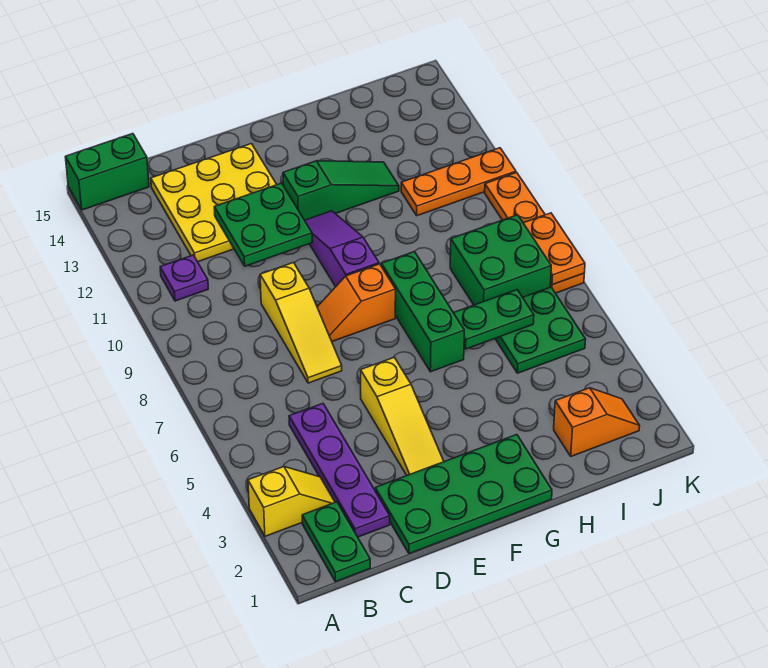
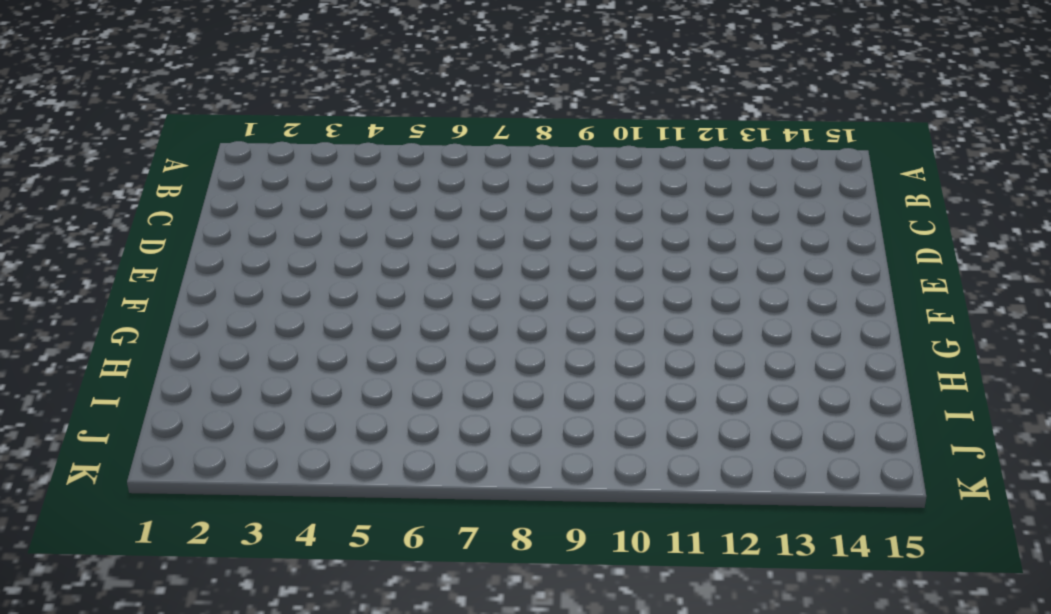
none -> yellow slope A3:B3 level 1 top A
none -> green brick A15:B15 level 1
none -> green plate B1:B2 level 1

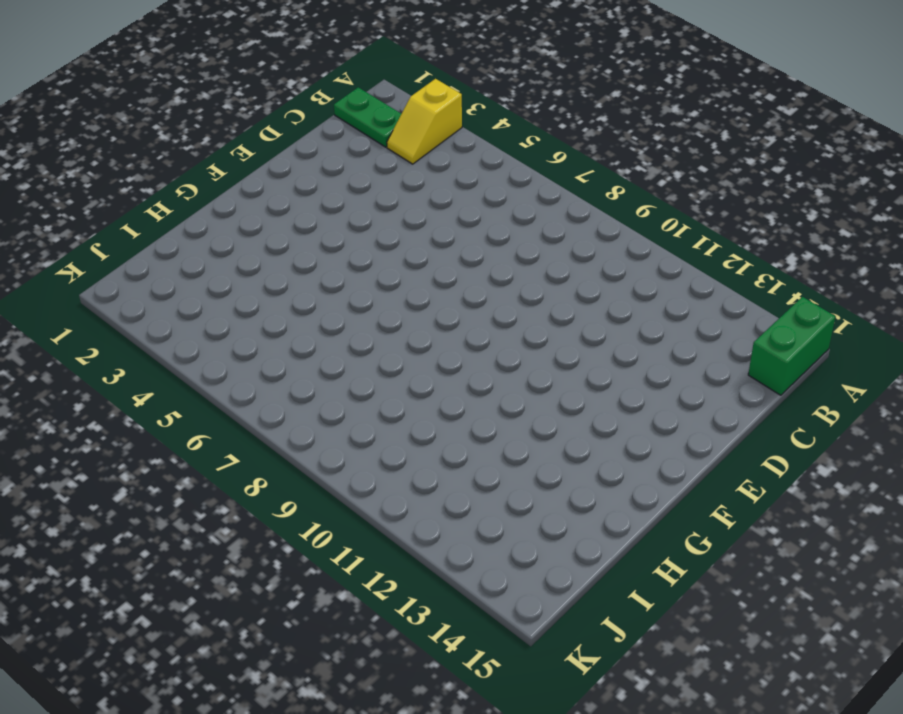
none -> purple plate B11 level 1
none -> purple plate C2:C5 level 1
none -> yellow plate C12:E14 level 1

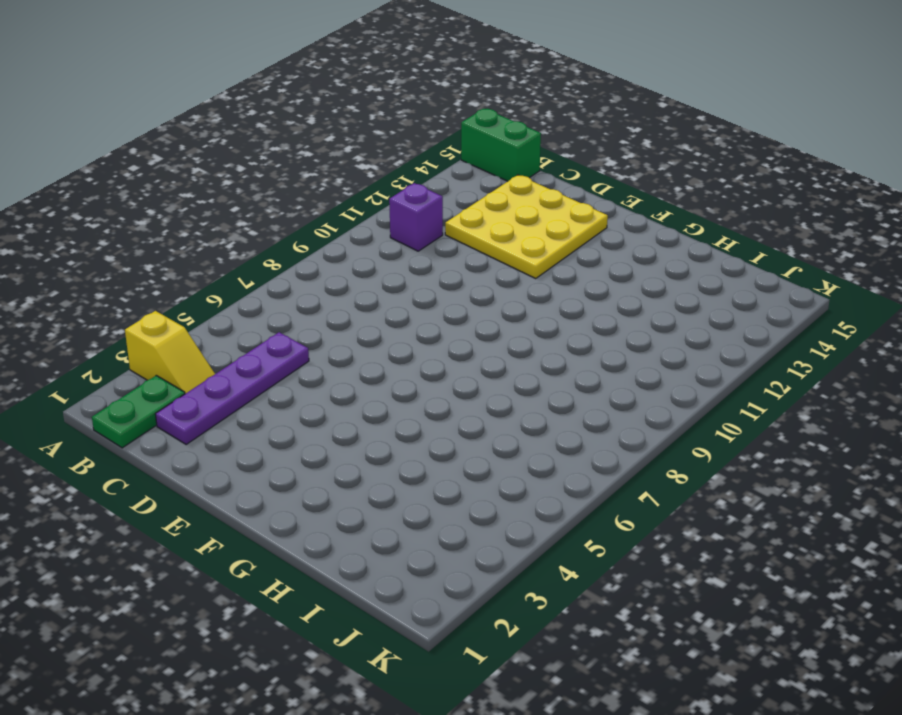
purple brick B11 level 1 -> purple plate B11 level 1
none -> green plate D1:G2 level 1
none -> yellow slope D7:D9 level 1 top 9
none -> yellow slope E3:E5 level 1 top 5

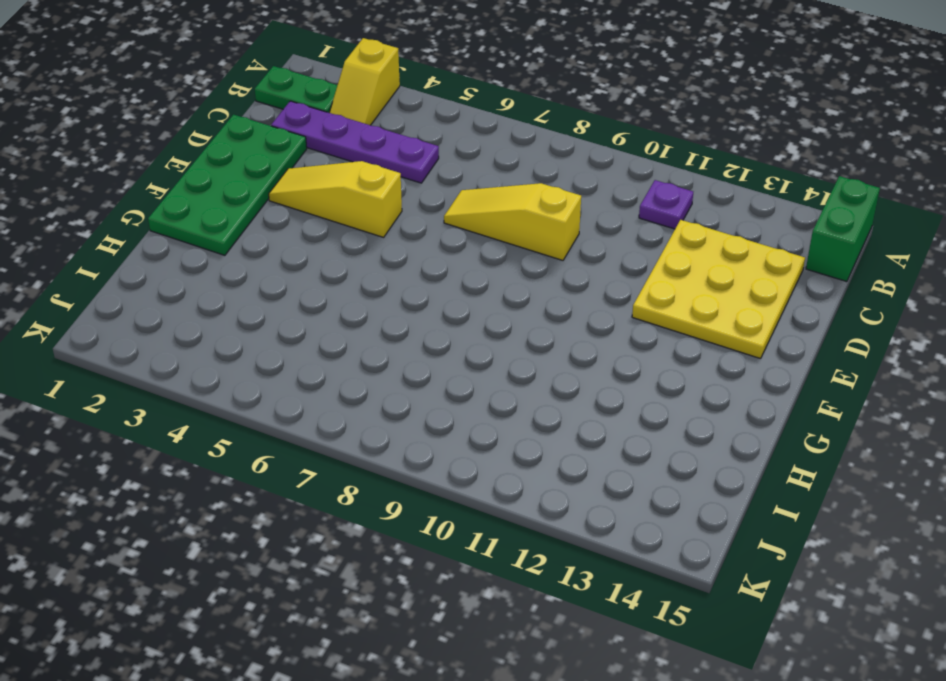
none -> orange slope E8:F8 level 1 top F
none -> purple slope F9:F11 level 1 top 9
none -> green slope F12:H12 level 1 top F

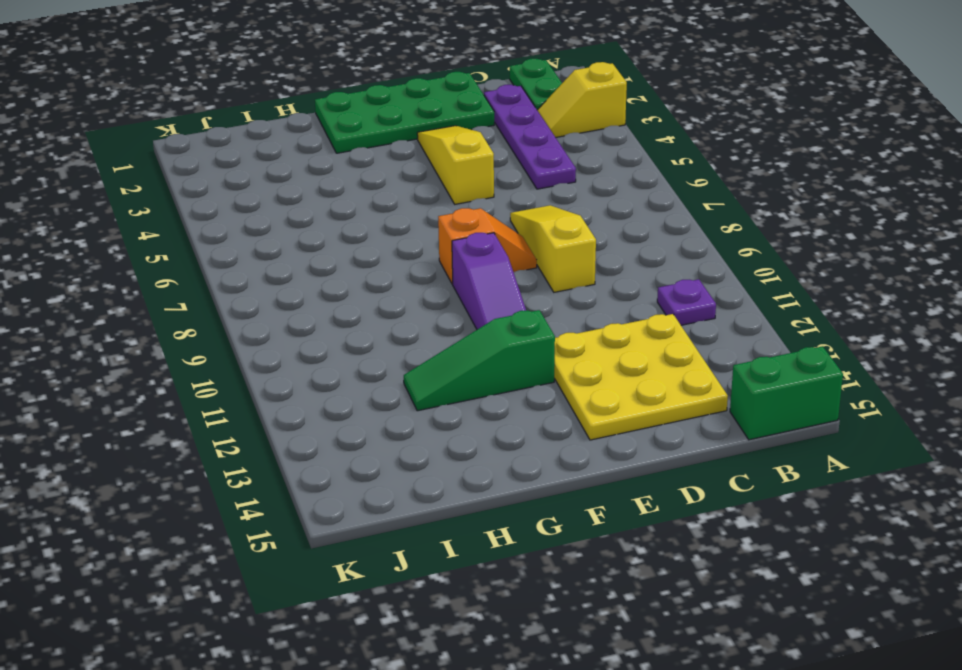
none -> green brick G6:G8 level 1
none -> orange slope I2:J2 level 1 top I
none -> green plate I5:J6 level 1

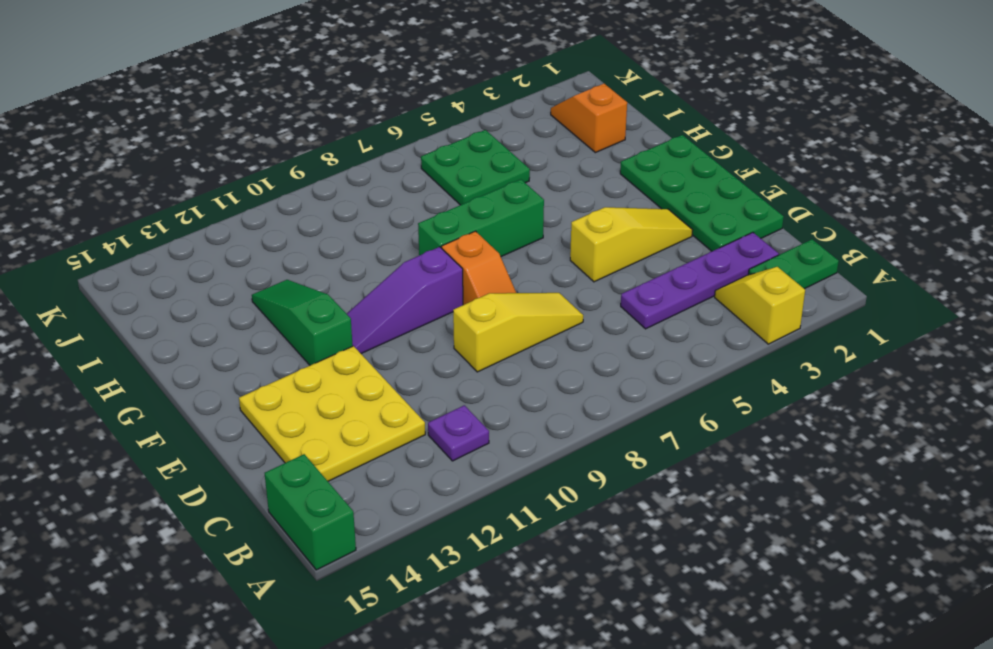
none -> green brick I7:J8 level 1
none -> orange plate I11:K11 level 1
none -> orange plate K7:K10 level 1

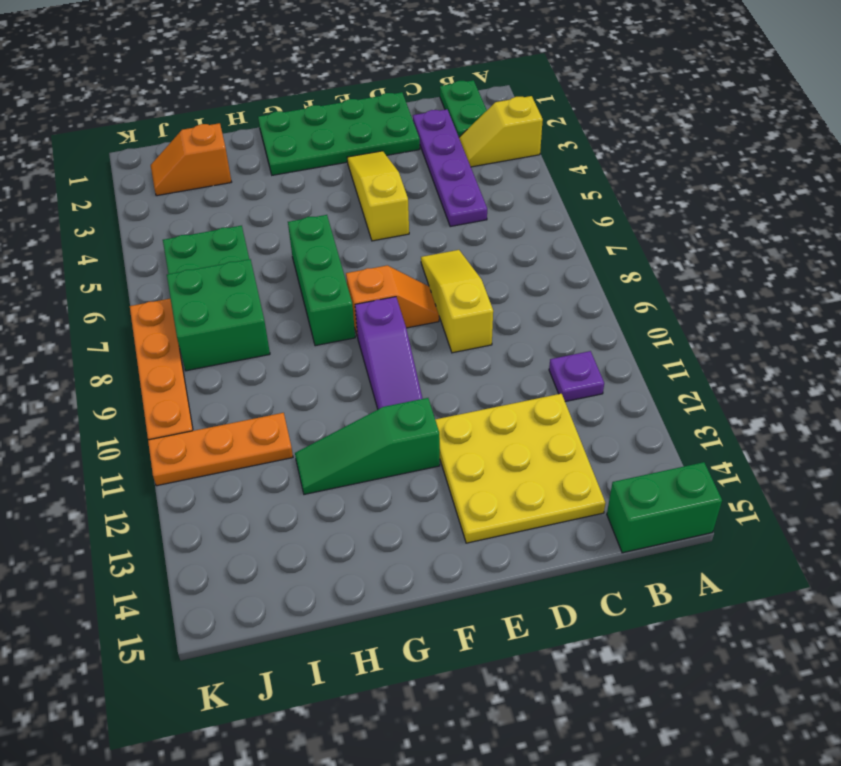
none -> green plate D11:E12 level 2
none -> green plate H6:I6 level 2
none -> orange plate K7:K8 level 2

